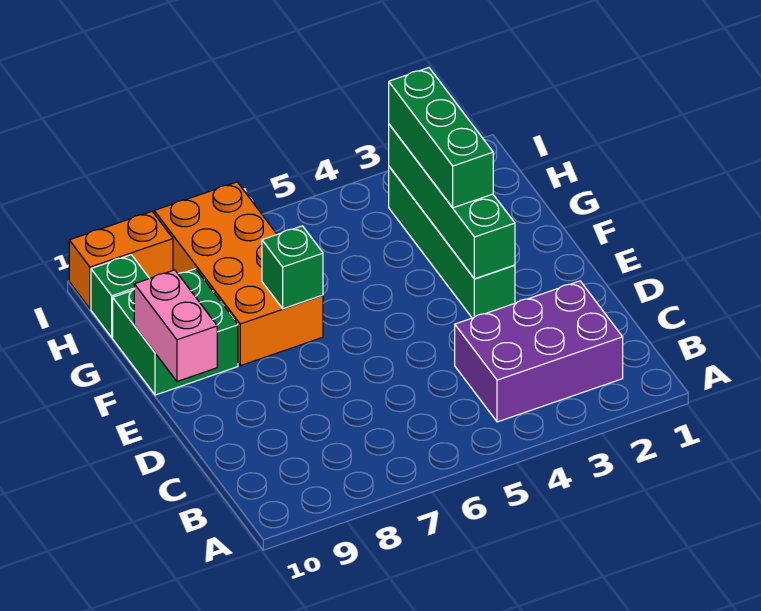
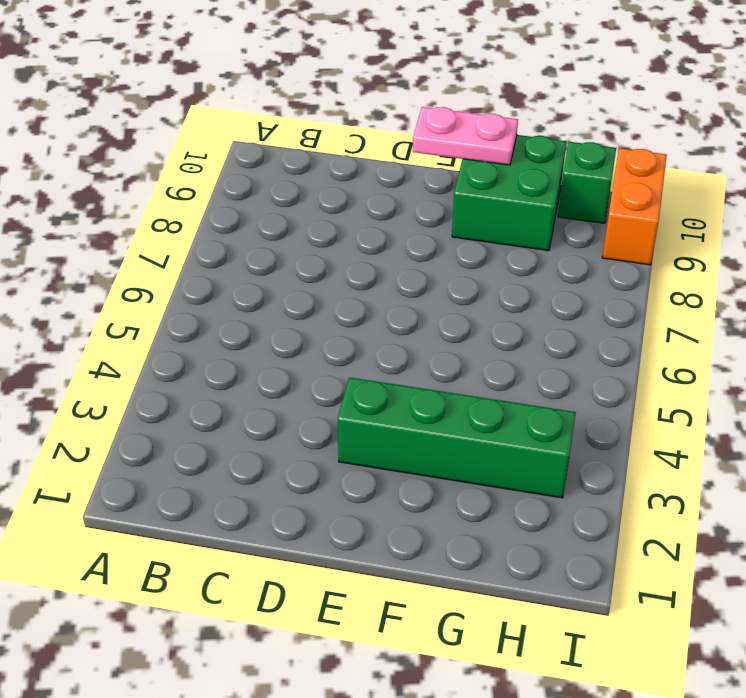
pink plate E10:F10 level 2 -> pink brick E10:F10 level 2
none -> purple brick B2:C4 level 1
none -> orange brick F7:I8 level 1

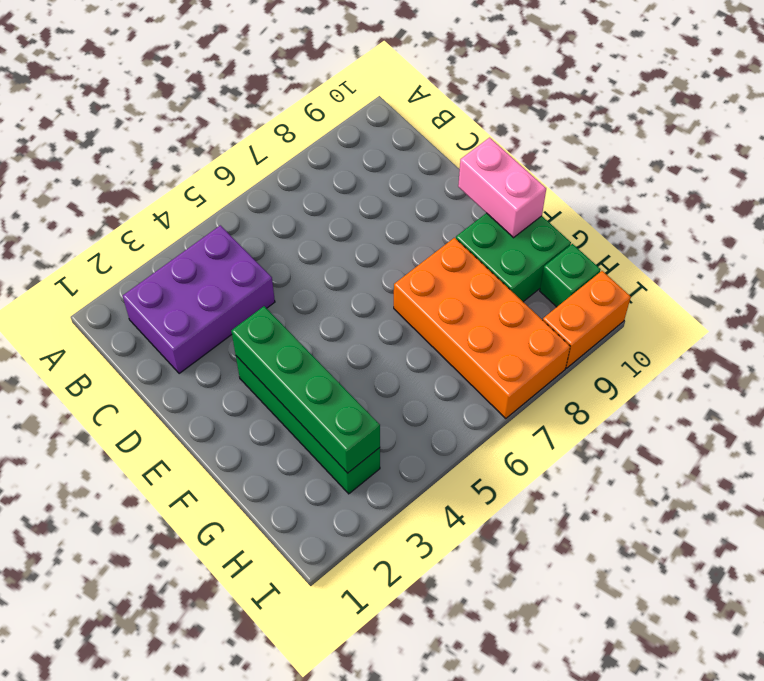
none -> green brick F7 level 2
none -> green brick F3:H3 level 3

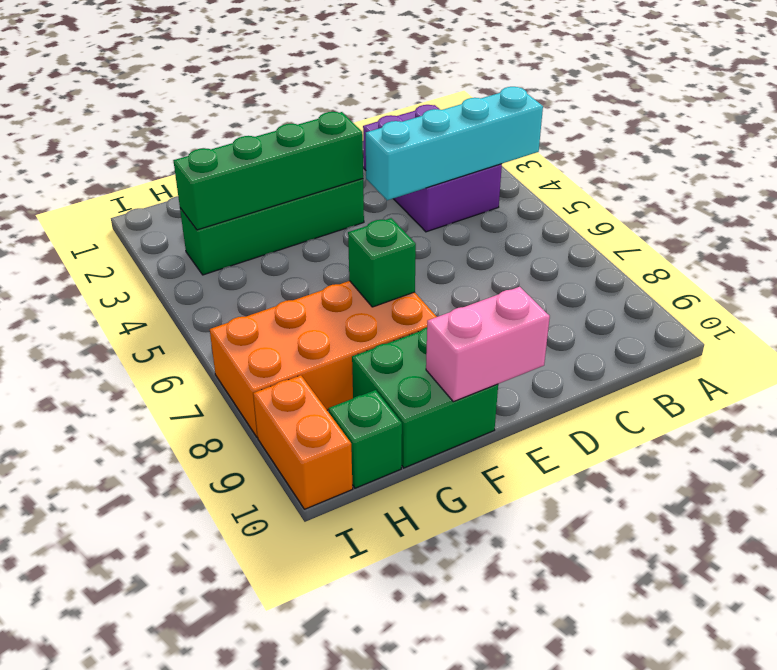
cyan brick A4:D4 level 2 -> none
none -> green brick F3:H3 level 3

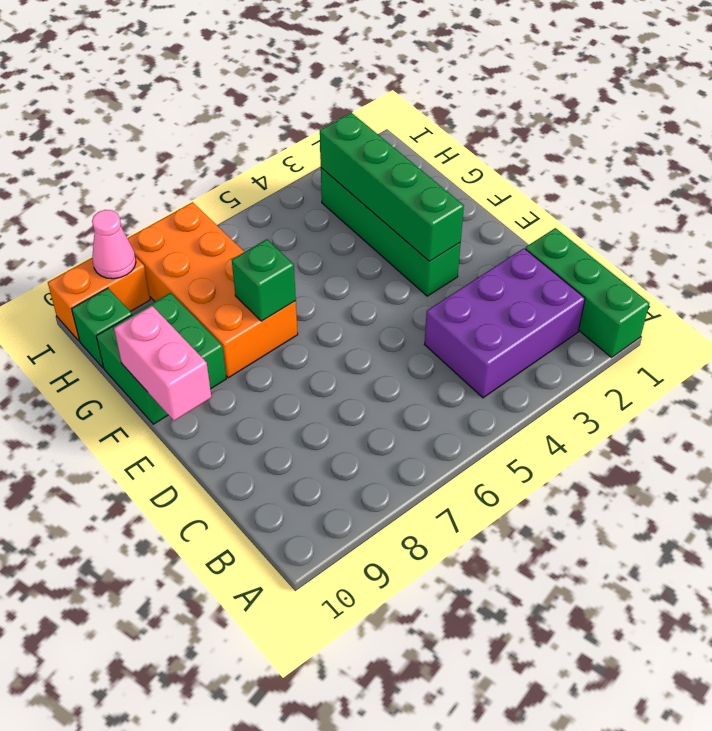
green brick A1:C1 level 1 -> green brick F3:H3 level 3
pink cone I9 level 2 -> none

